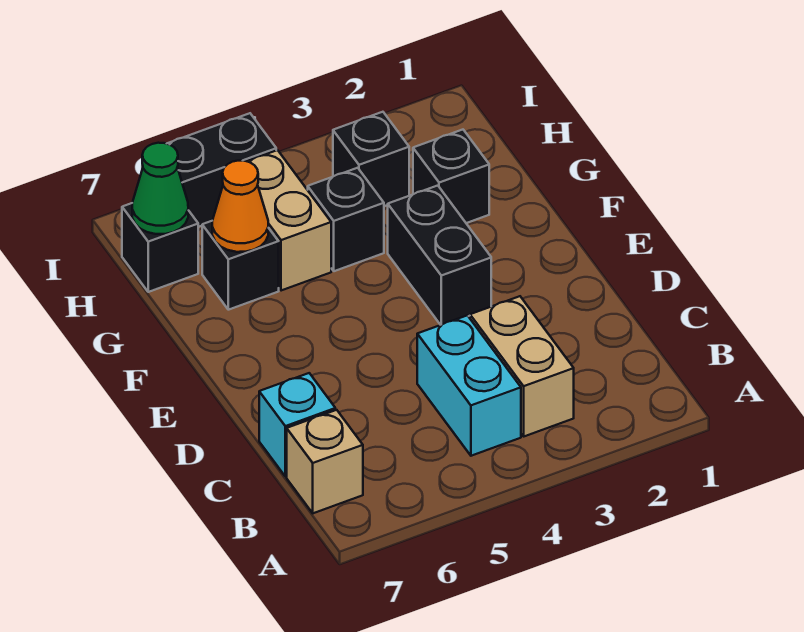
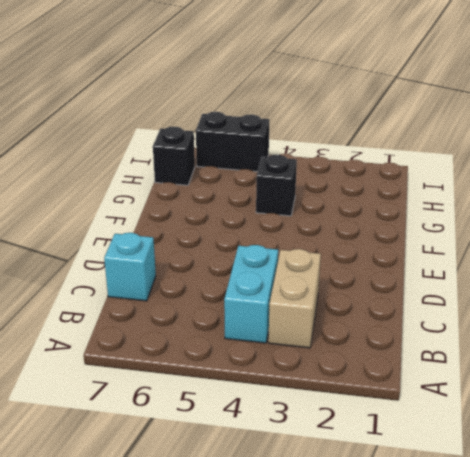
none -> tan brick B7 level 1
none -> black brick E3:F3 level 1
none -> black brick G2 level 1

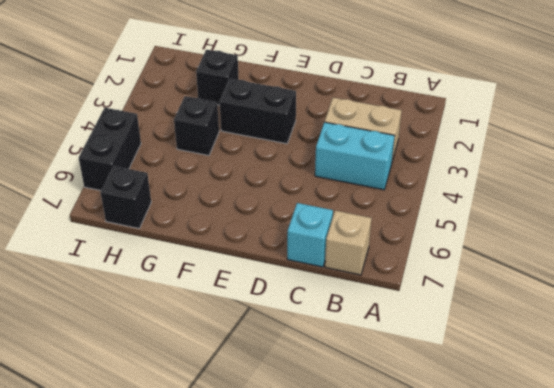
none -> tan brick G5:H5 level 1
none -> black brick G6 level 1
none -> black brick H3 level 1

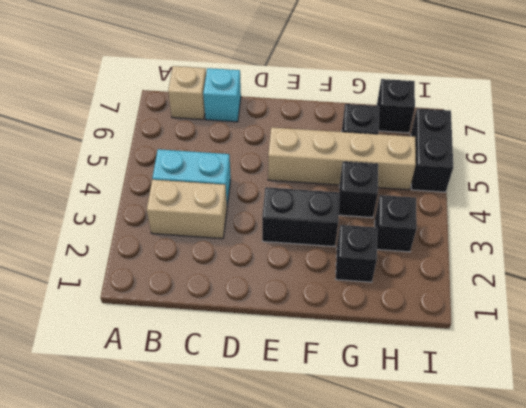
tan brick E5:H5 level 1 -> tan brick G5:H5 level 1
none -> orange cone G6 level 2
none -> green cone H7 level 2

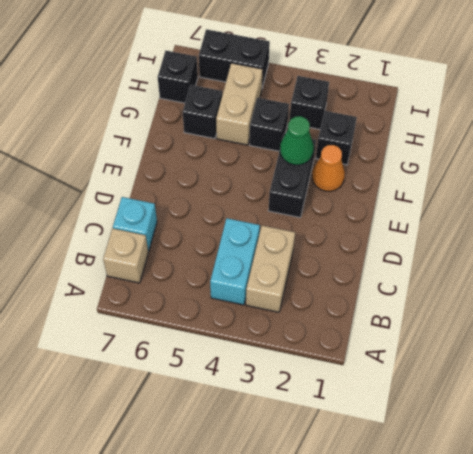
orange cone F2 level 1 -> orange cone G6 level 2
green cone F3 level 2 -> green cone H7 level 2

